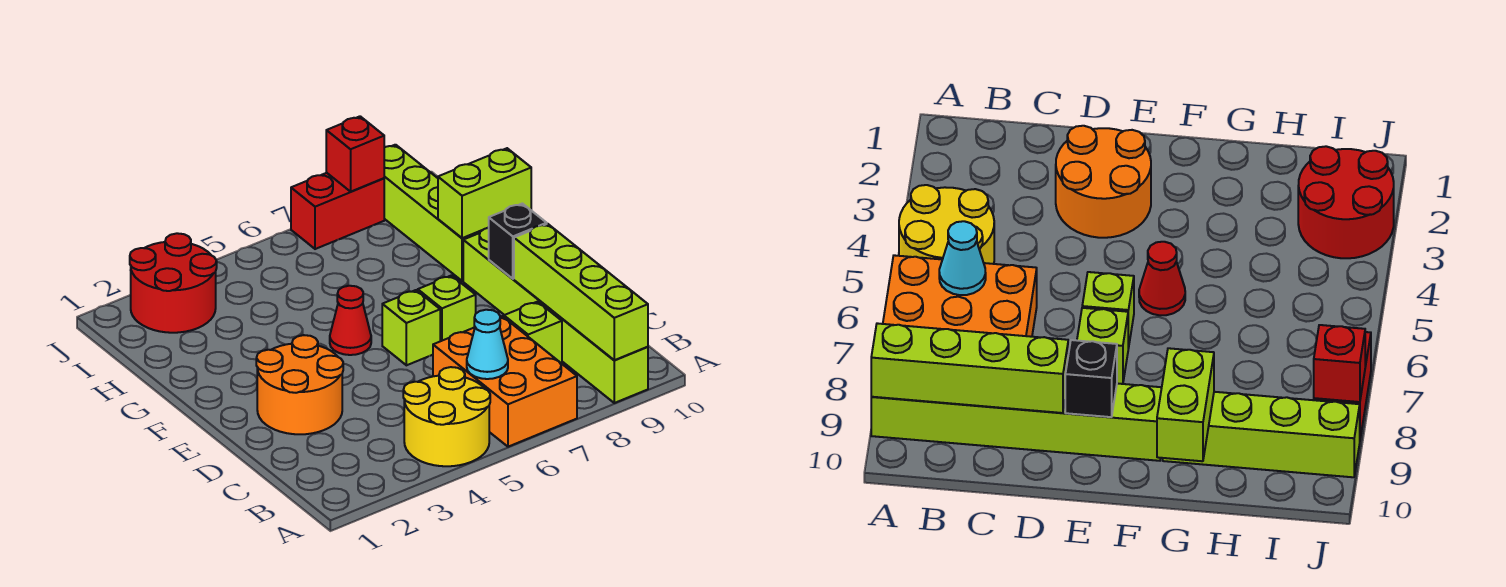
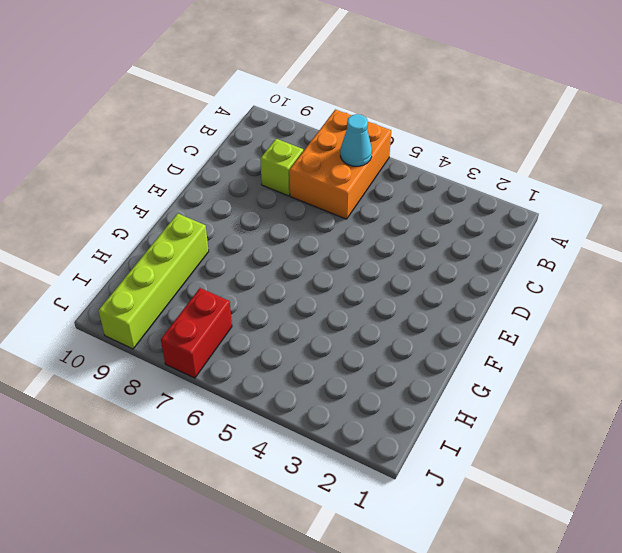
red brick I7:J7 level 1 -> red brick J7:J8 level 1
none -> yellow round brick A4:B5 level 1
none -> lime brick A9:F9 level 1
none -> orange round brick D2:E3 level 1

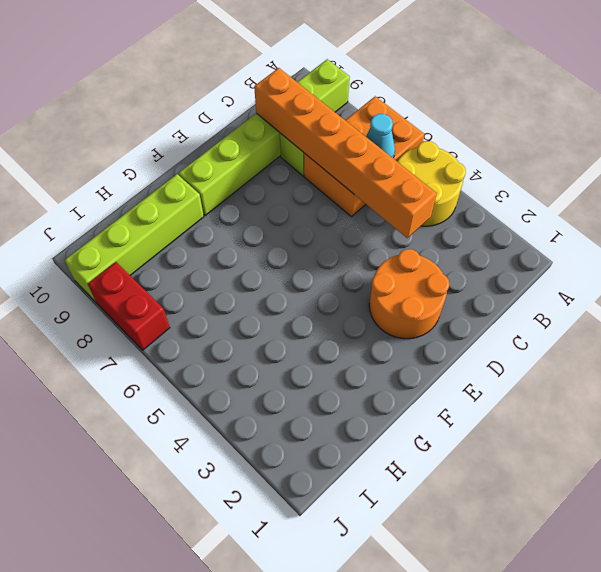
orange brick C4:C9 level 2 -> lime brick A9:D9 level 2
none -> lime brick E6 level 1
none -> lime brick E7 level 1
none -> red cone F5 level 1

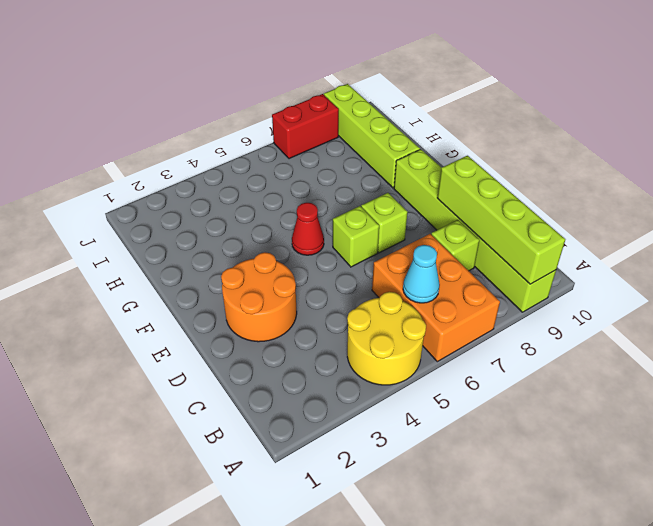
none -> red round brick I2:J3 level 1
none -> black brick E9 level 2
none -> lime brick G9:G10 level 2

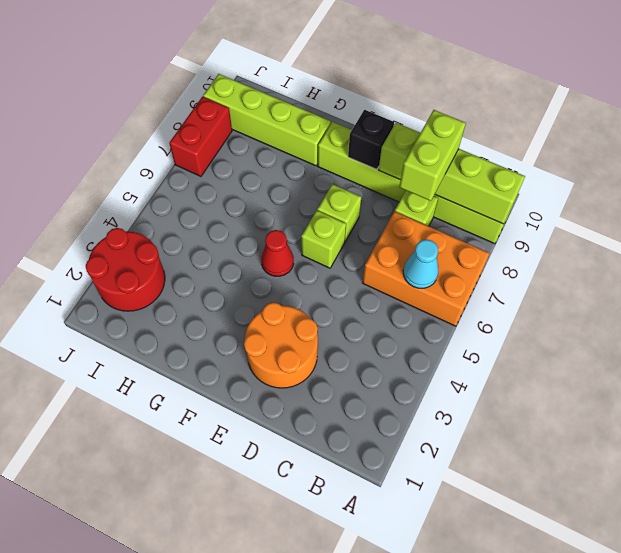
lime brick C8:C9 level 3 -> lime brick G9:G10 level 2
none -> yellow round brick A4:B5 level 1
none -> red brick J8 level 2

